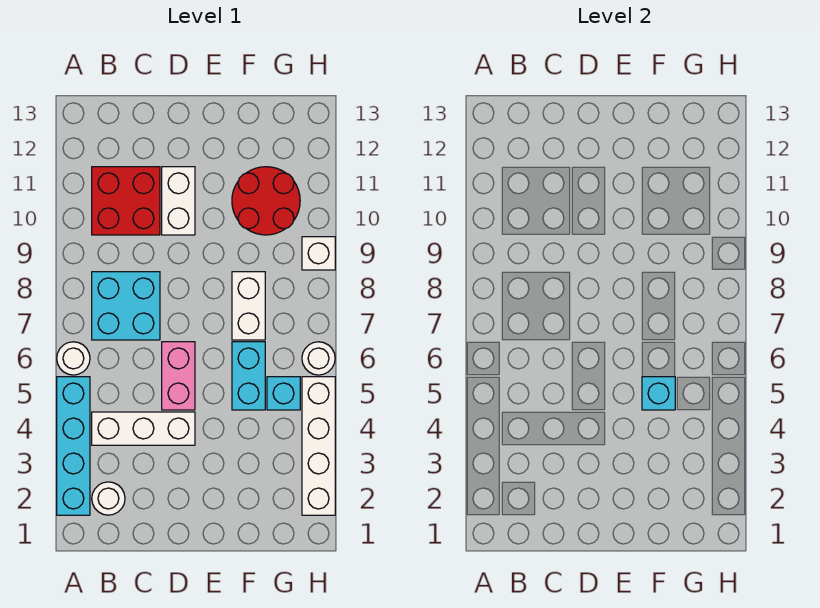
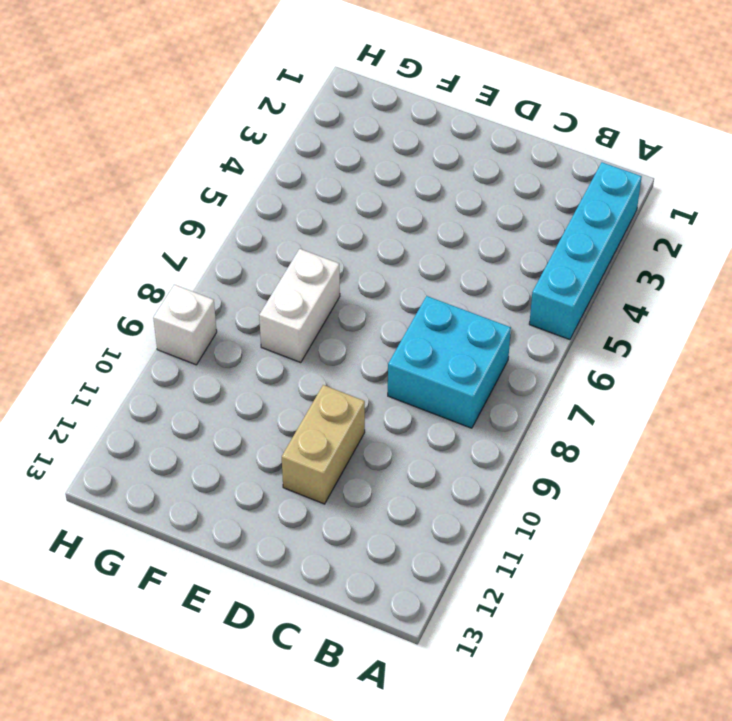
tan brick D10:D11 level 1 -> white brick D10:D11 level 1
none -> white round brick A6 level 1
none -> white round brick B2 level 1
none -> white brick B4:D4 level 1

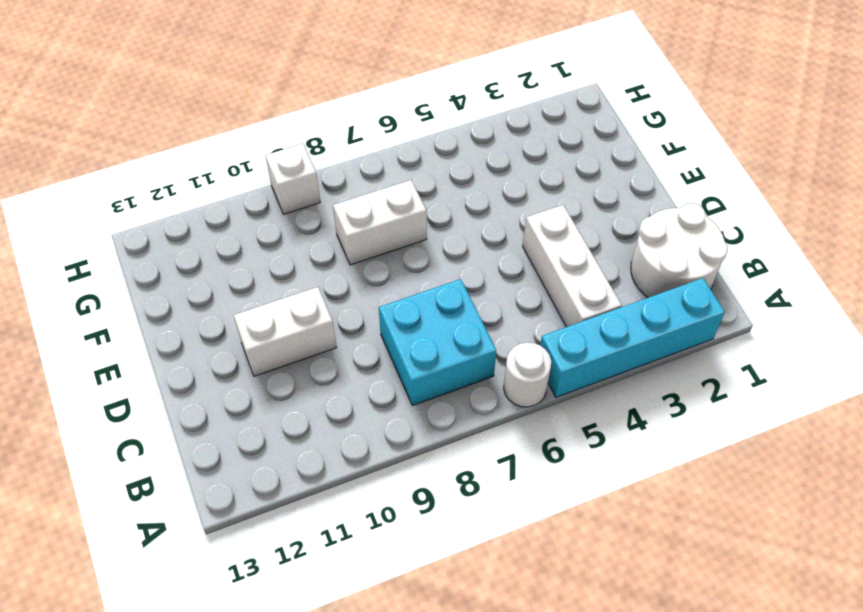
white round brick B1:C2 level 1 -> white round brick B2 level 1
none -> red brick B10:C11 level 1
none -> pink brick D5:D6 level 1
none -> cyan brick F5:F6 level 1

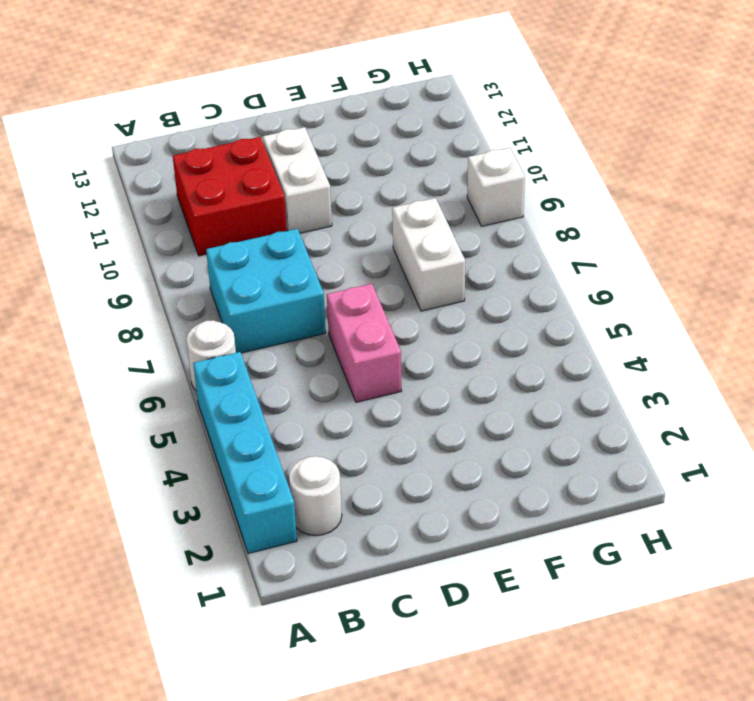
none -> white brick B4:D4 level 1
none -> cyan brick F5:F6 level 1
none -> red round brick F10:G11 level 1

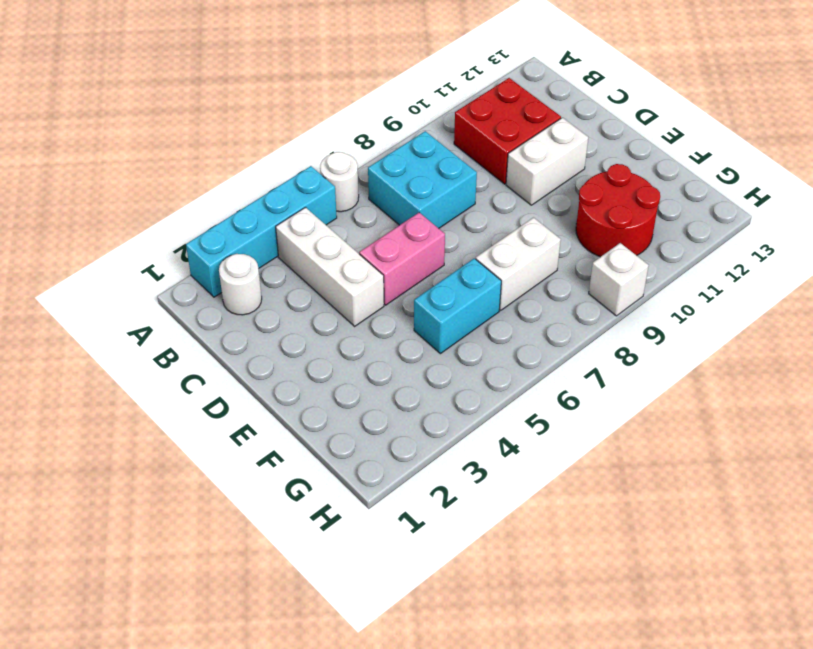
none -> cyan brick G5 level 1
none -> white brick H2:H5 level 1
none -> white round brick H6 level 1

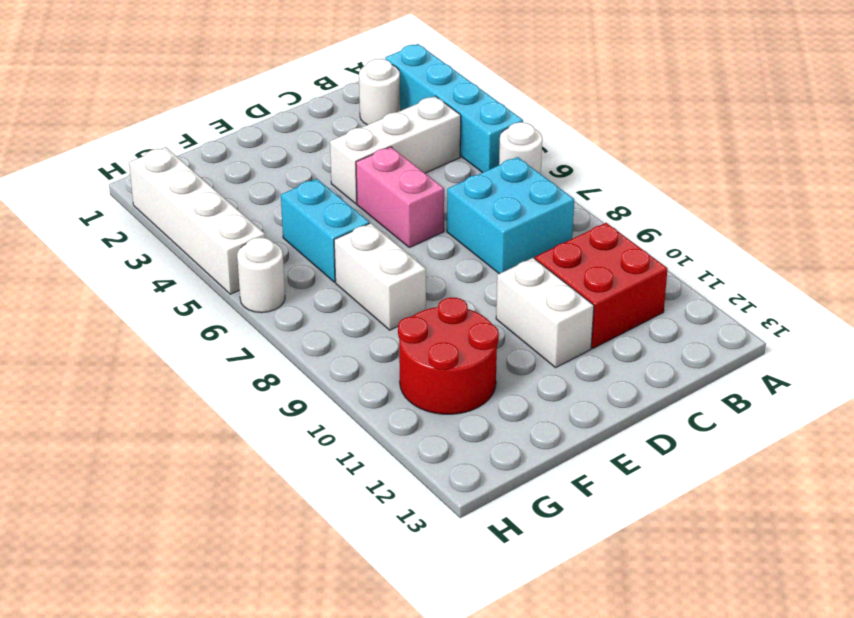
none -> cyan brick G5 level 1
none -> white brick H9 level 1
none -> cyan brick F5 level 2

